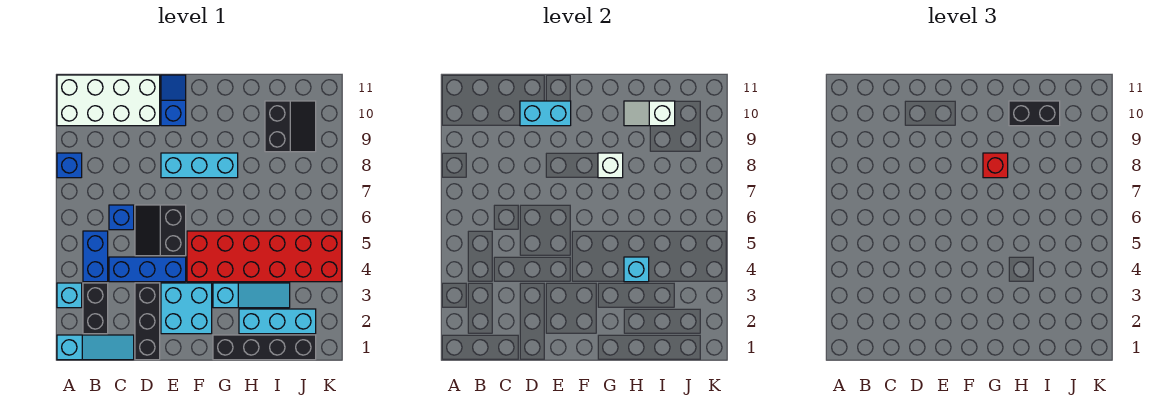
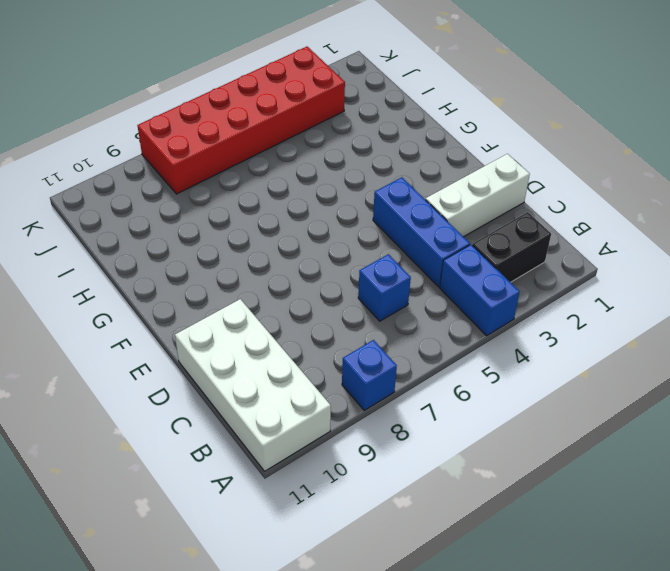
blue brick A4:B4 level 1 -> blue brick B4:B5 level 1
white brick D1:D3 level 1 -> black brick D1:D3 level 1
red brick J3:K8 level 1 -> red brick F4:K5 level 1
none -> cyan slope A1:C1 level 1 top A
none -> cyan brick A3 level 1
none -> black slope D5:E6 level 1 top E

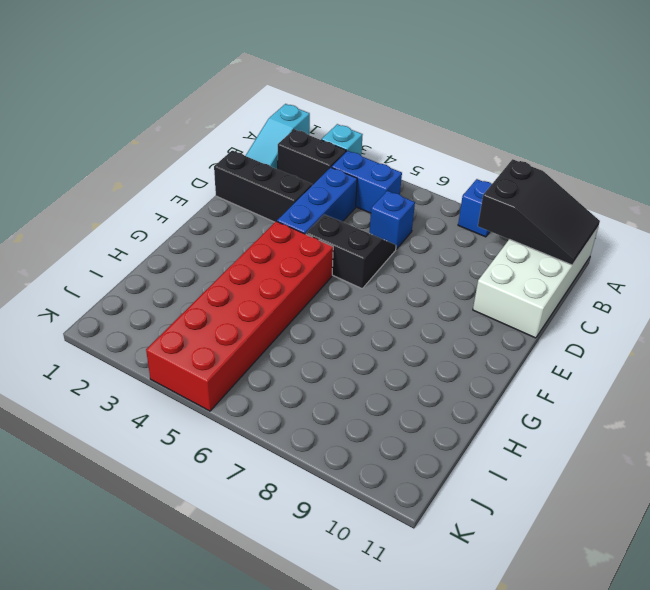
black slope A9:B11 level 2 top 9 -> none
none -> cyan brick E2:F3 level 1
none -> cyan brick E8:G8 level 1
none -> blue slope E10:E11 level 1 top 10

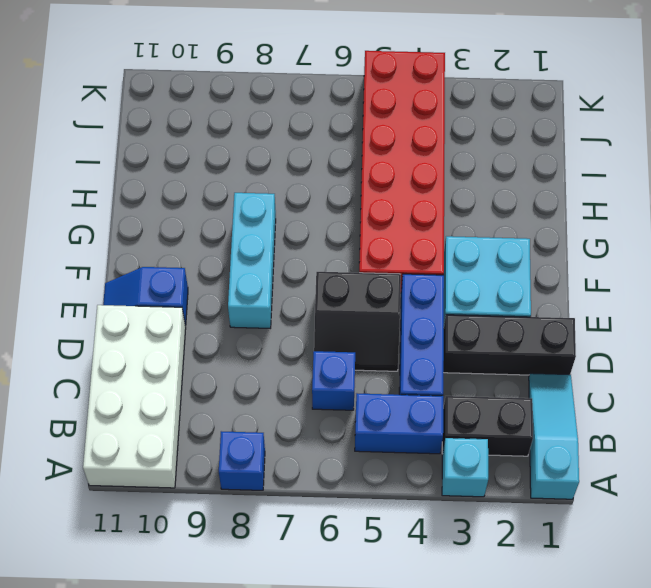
none -> black brick G1:J1 level 1
none -> cyan slope G3:I3 level 1 top G
none -> cyan brick H2:J2 level 1

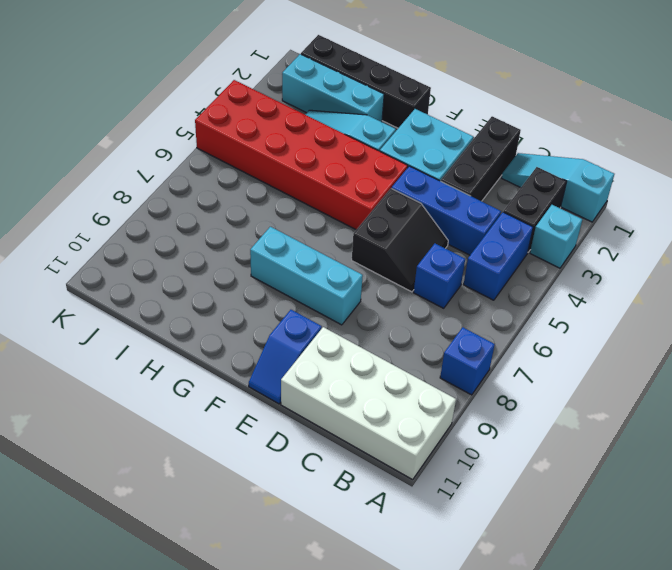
none -> black slope I9:J10 level 1 top I
none -> cyan brick D10:E10 level 2
none -> white brick G8 level 2

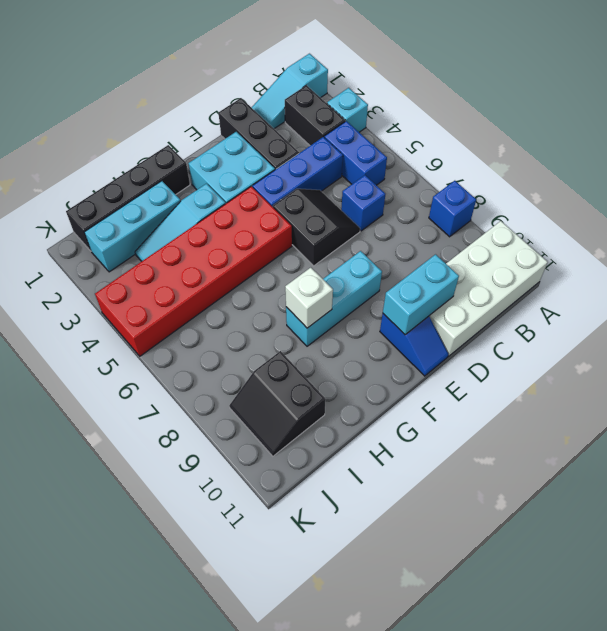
none -> cyan brick H4 level 2
none -> white slope H10:I10 level 2 top I
none -> red brick G8 level 3

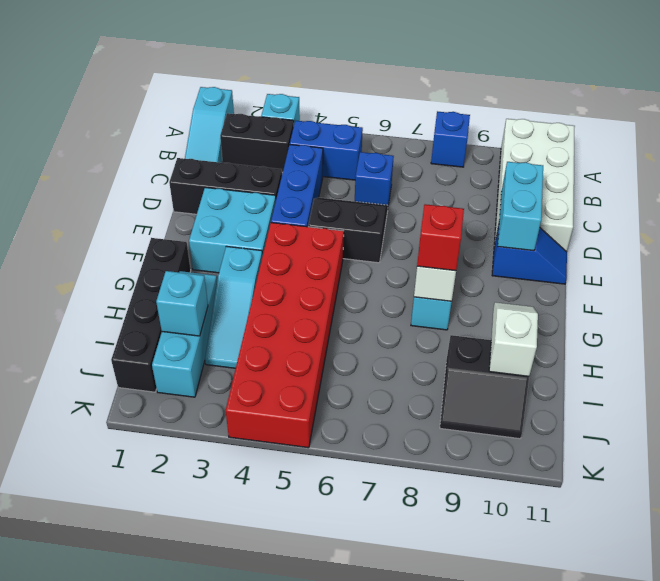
cyan brick I2 level 2 -> cyan brick H4 level 2
none -> black brick H10:I10 level 3

